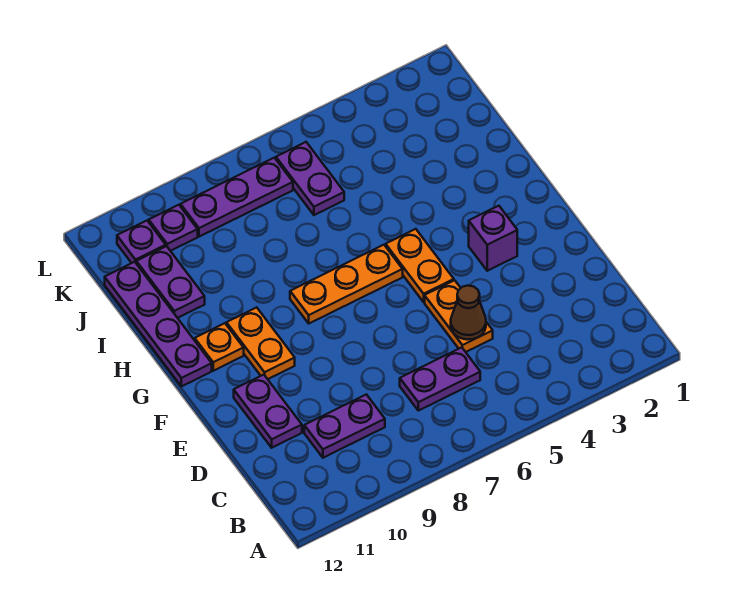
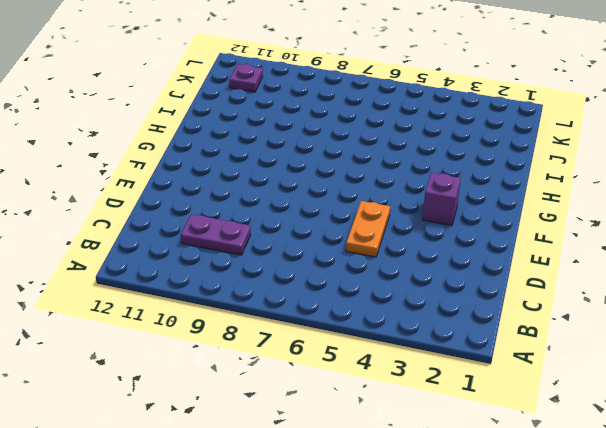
none -> purple plate C6:C7 level 1
none -> purple plate D11:E11 level 1
none -> orange plate F5:G5 level 1

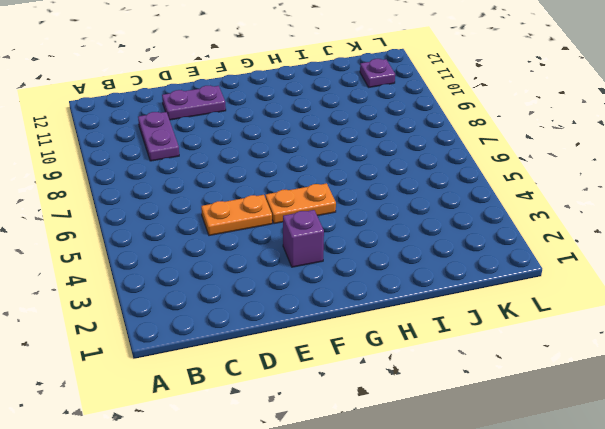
none -> purple plate C6:C7 level 1
none -> orange plate F10:G10 level 1
none -> orange plate G6:G8 level 1

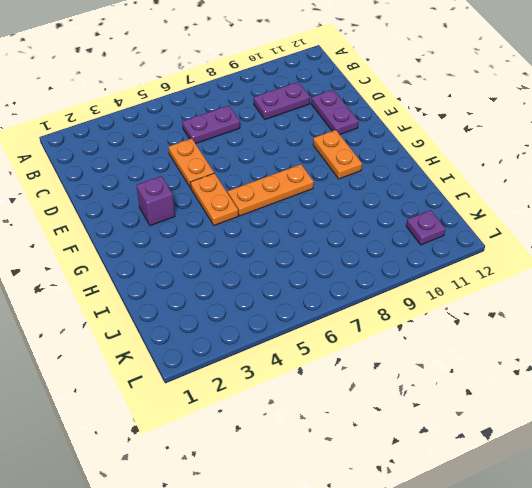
none -> orange plate G11 level 1
none -> purple plate G12:J12 level 1
none -> purple plate I11:J11 level 1

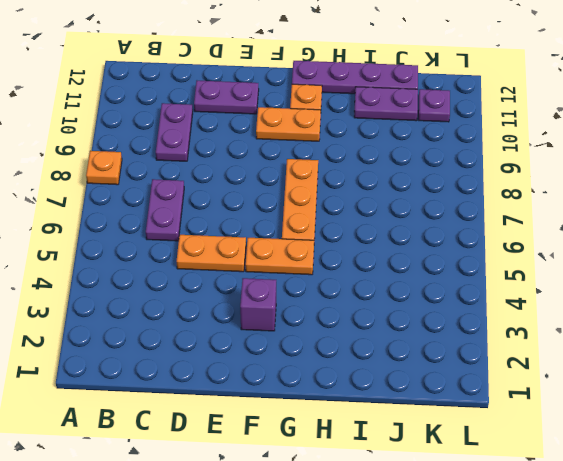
orange plate A8 level 1 -> none
none -> purple plate J6:K6 level 1
none -> purple plate K7:K9 level 1
none -> purple plate K10 level 1

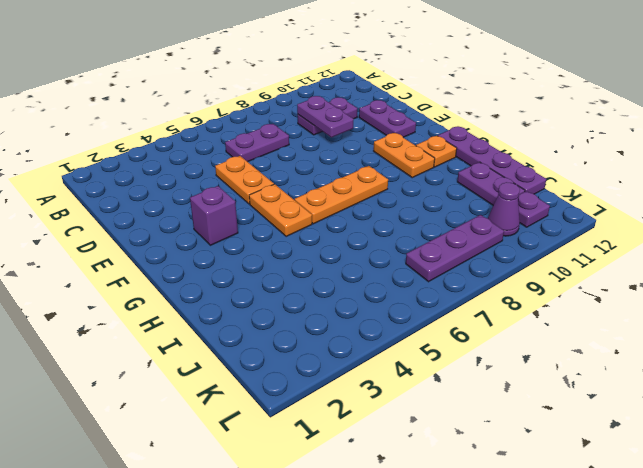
purple plate C9:D9 level 2 -> purple plate J6:K6 level 1
purple cone K10 level 1 -> purple plate K10 level 1
none -> brown cone D5 level 2

